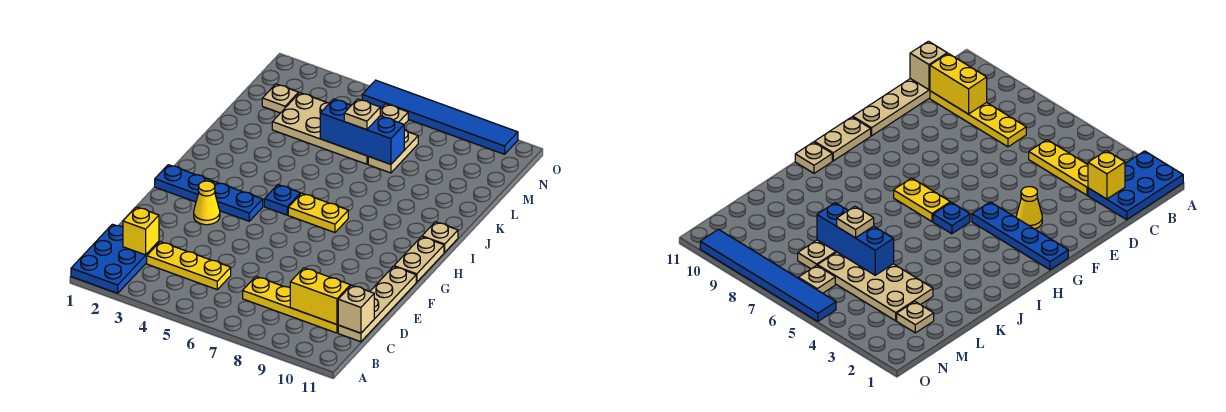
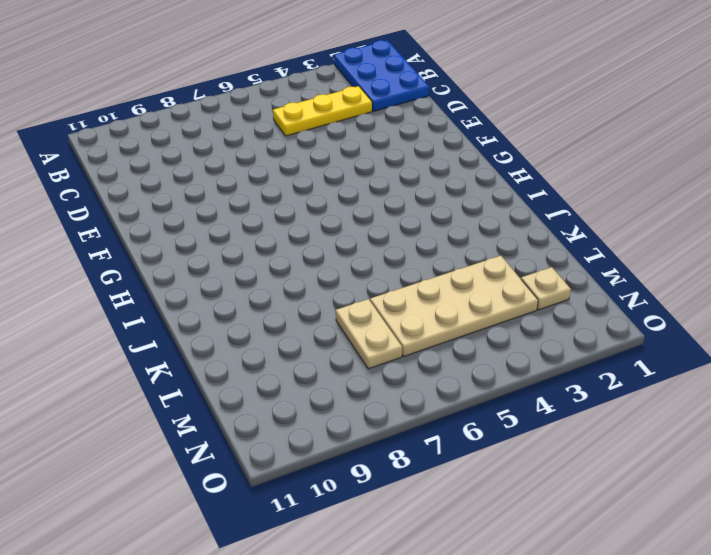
none -> yellow plate C7:C10 level 1
none -> tan plate C11:F11 level 1
none -> yellow cone F3 level 1

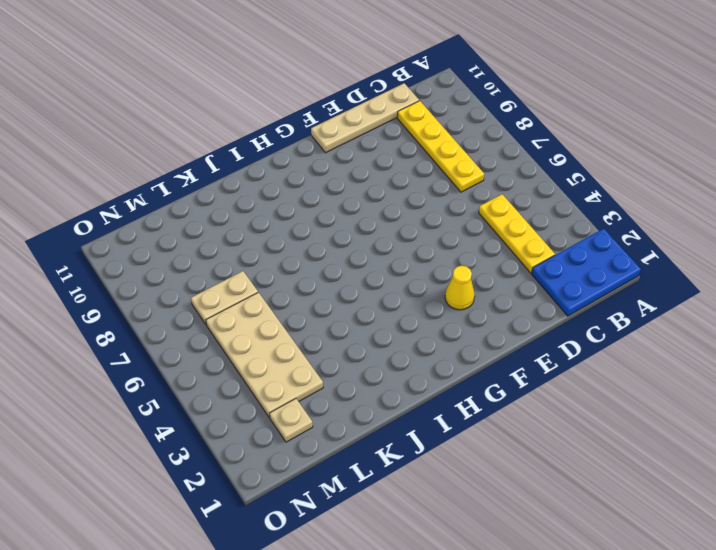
none -> blue plate G1:G4 level 1
none -> tan plate G11:H11 level 1
none -> blue plate H5 level 1

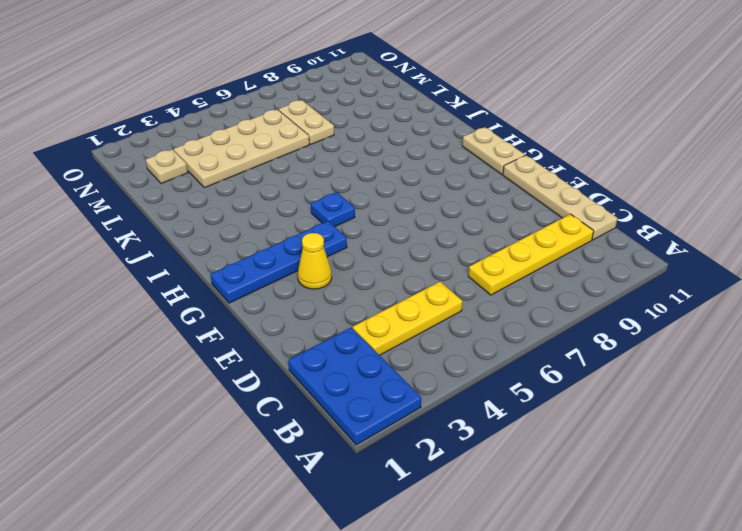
none -> yellow plate H6:H7 level 1
none -> tan plate I11 level 1
none -> tan plate N6 level 1

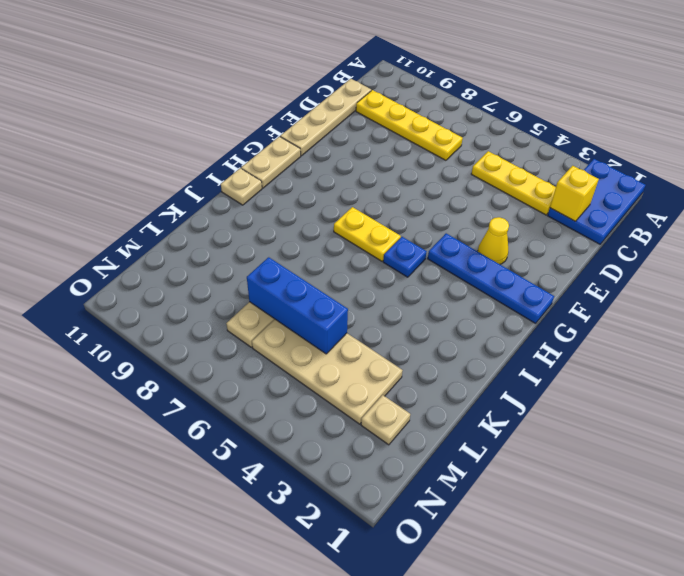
none -> tan plate N6 level 1
none -> blue tile O5:O10 level 1
none -> yellow brick C9:C10 level 2

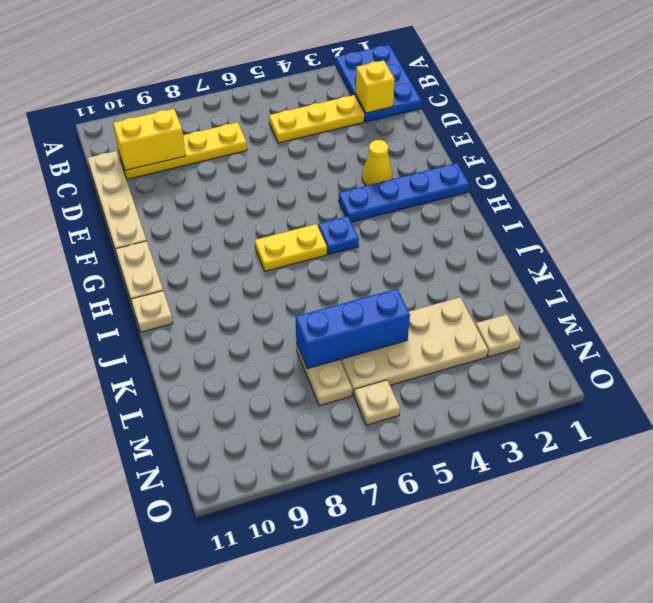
none -> blue tile O5:O10 level 1
none -> tan brick C11 level 2
none -> tan plate L6 level 3

